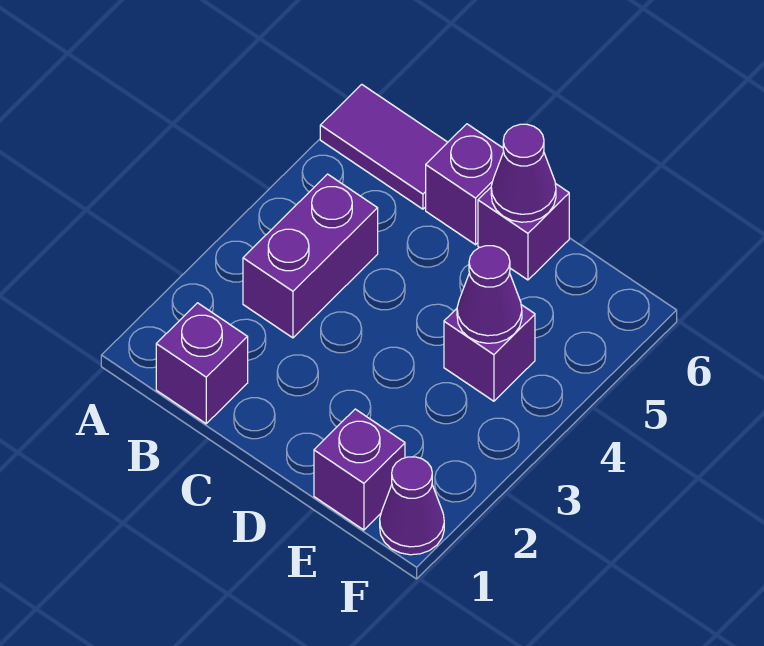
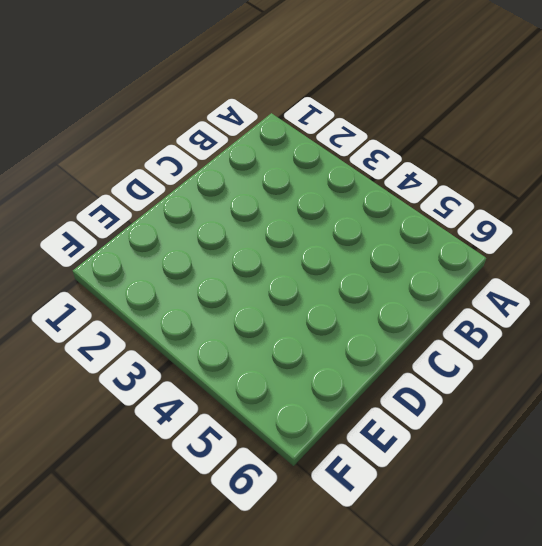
none -> purple tile A6:B6 level 1
none -> purple brick B1 level 1

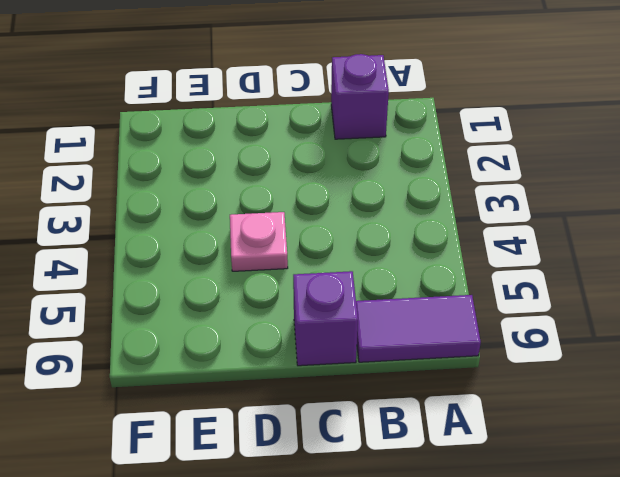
pink plate D4 level 1 -> none
none -> purple brick B3:B4 level 1
none -> purple brick D6 level 1

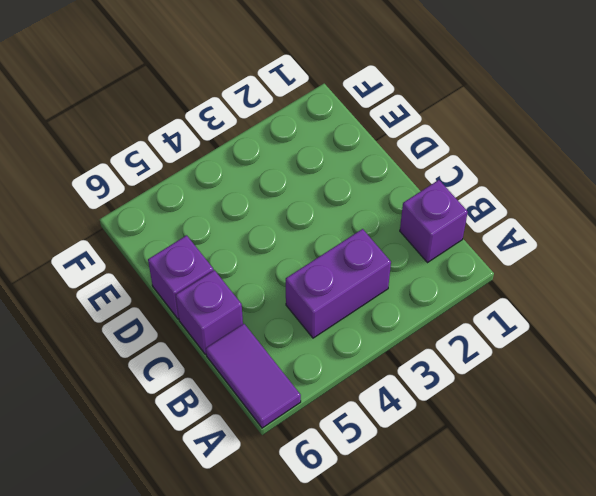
none -> purple brick E1 level 1
none -> purple brick E4 level 1

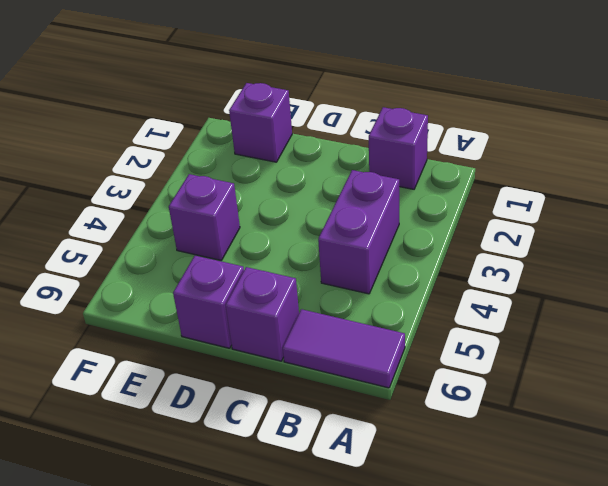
none -> purple cone F1 level 1
none -> purple cone D6 level 2

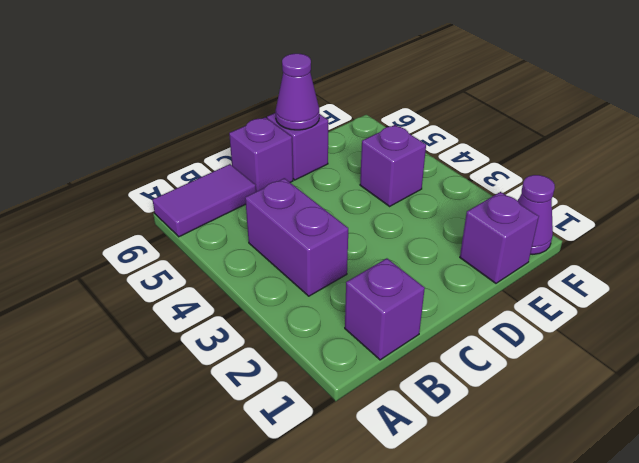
none -> purple cone E4 level 2

